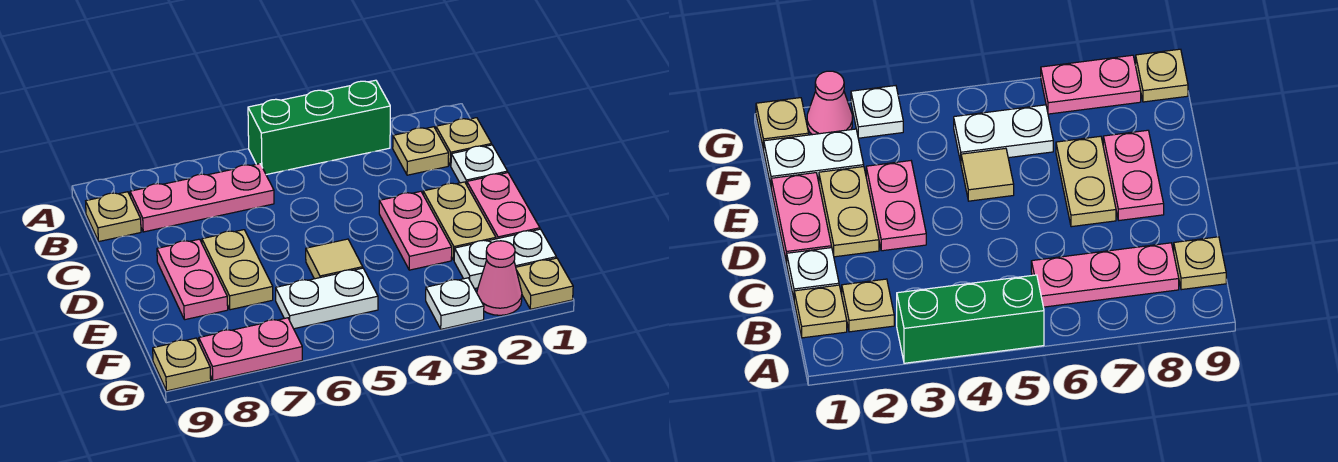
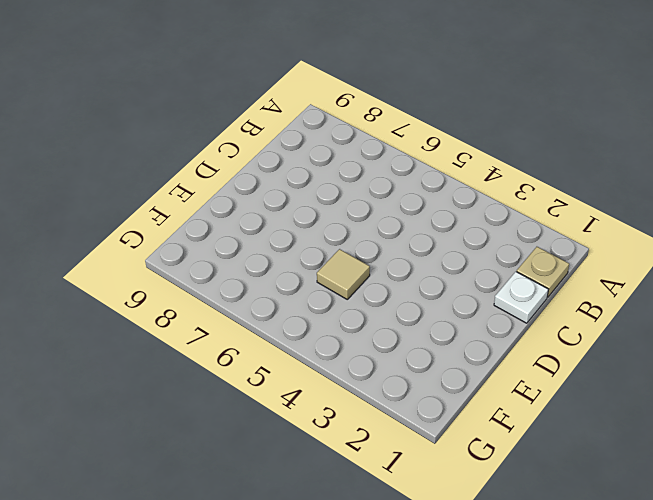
none -> green brick A3:A5 level 1
none -> tan plate B2 level 1
none -> pink plate B6:B8 level 1

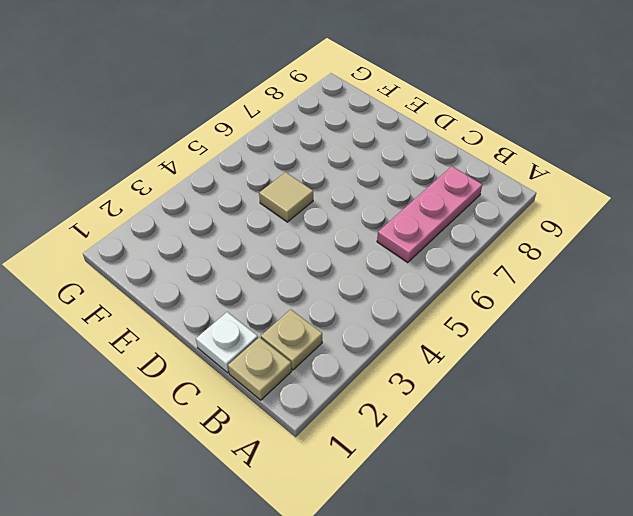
none -> green brick A3:A5 level 1
none -> tan plate B9 level 1
none -> pink plate D1:E1 level 1

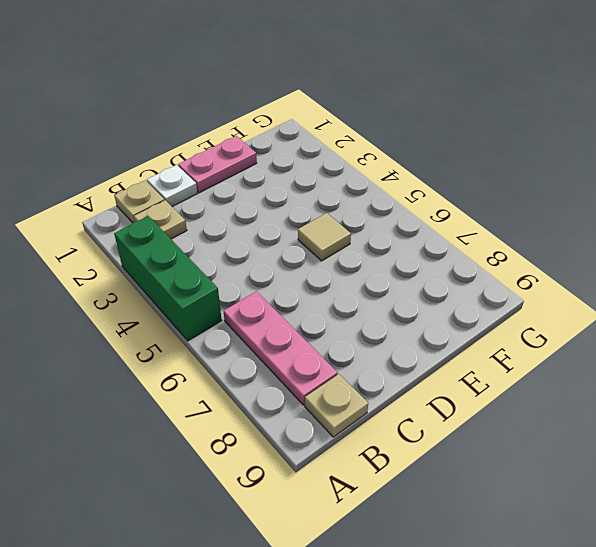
none -> tan plate D2:E2 level 1
none -> pink plate D3:E3 level 1
none -> tan plate D7:E7 level 1

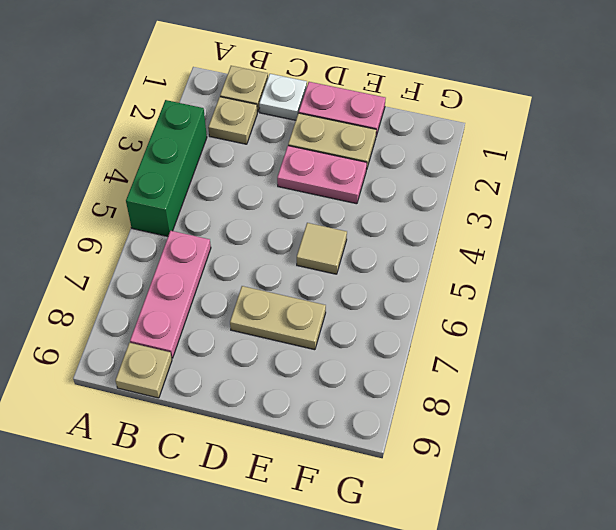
none -> pink plate D8:E8 level 1
none -> white plate F1:F2 level 1
none -> white plate F5:F6 level 1

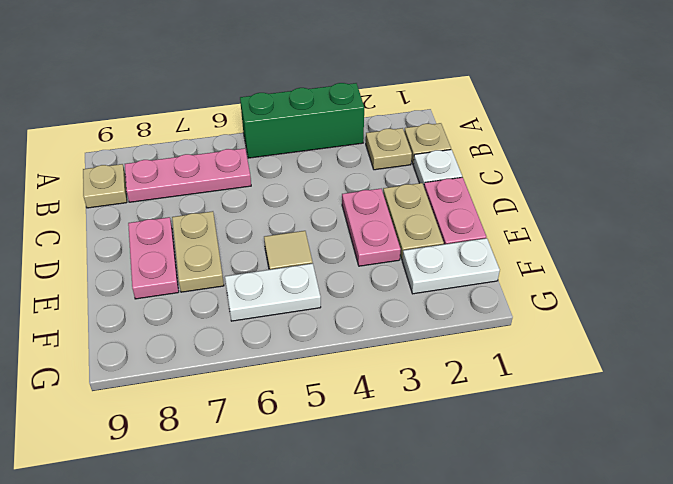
none -> tan plate G1 level 1
none -> pink cone G2 level 1
none -> white plate G3 level 1

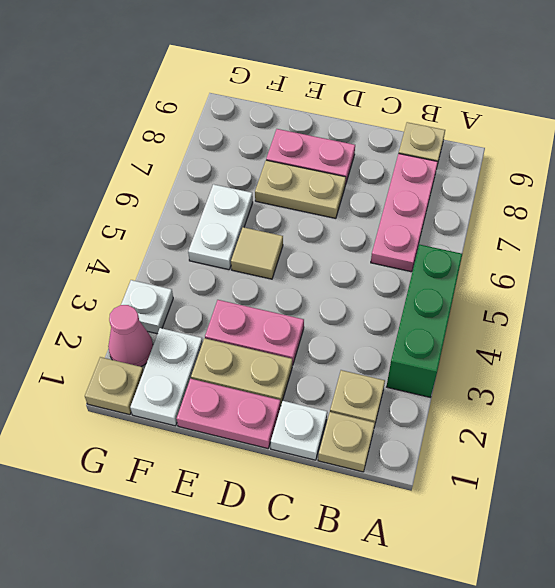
none -> pink plate G7:G8 level 1
none -> tan plate G9 level 1

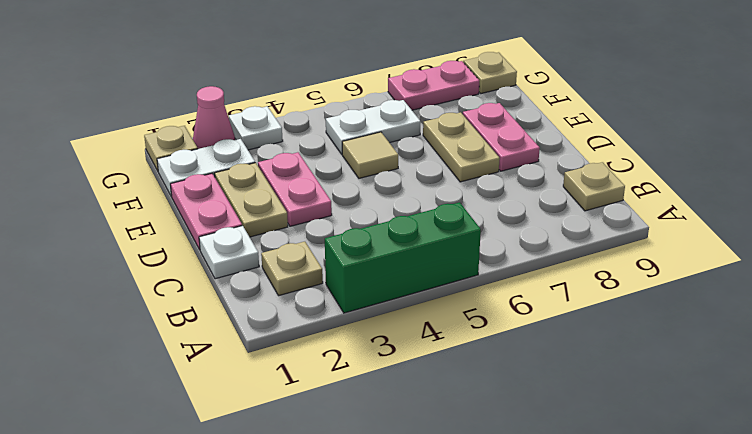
none -> tan plate B1 level 1
none -> pink plate B6:B8 level 1

